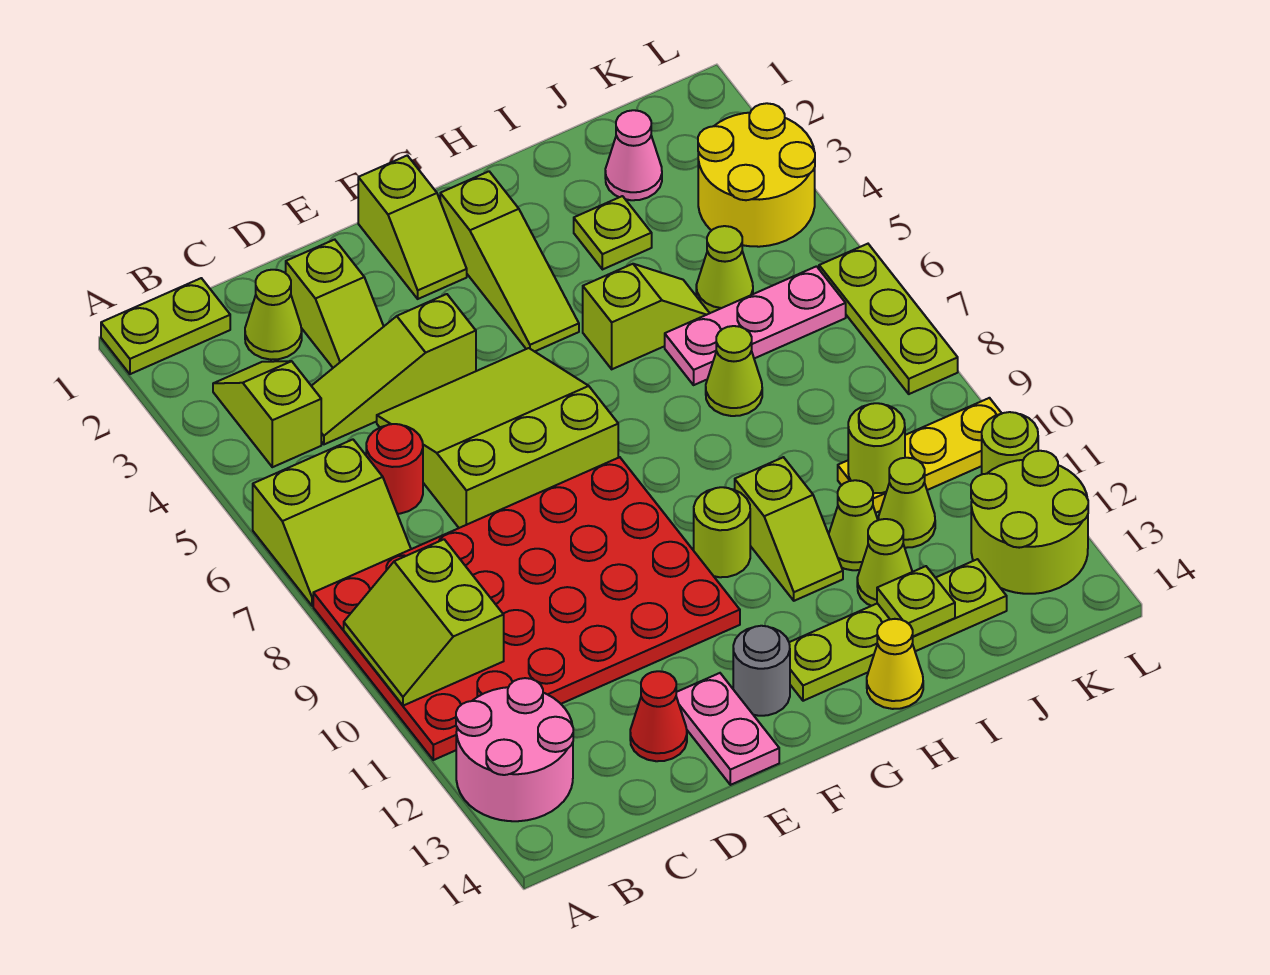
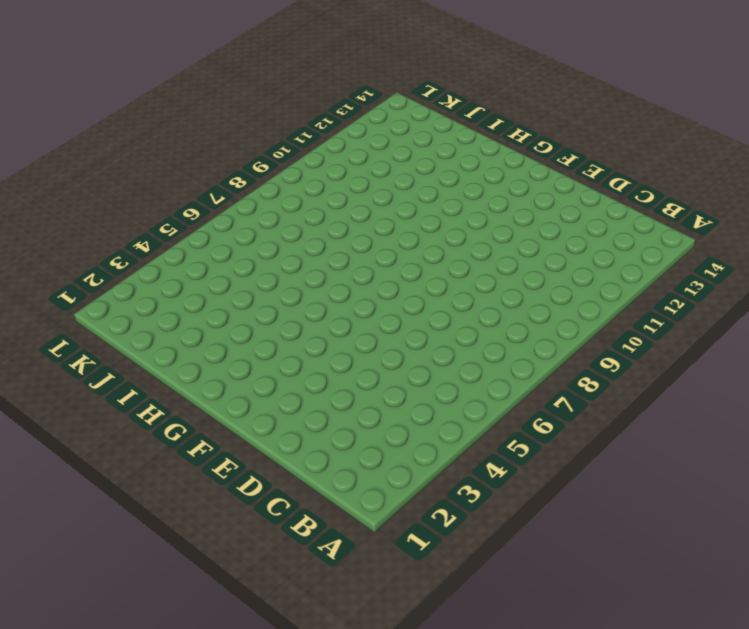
none -> lime plate A1:B1 level 1
none -> lime slope A6:B7 level 1 top 6
none -> red plate A8:F11 level 1
none -> pink round brick A12:B13 level 1

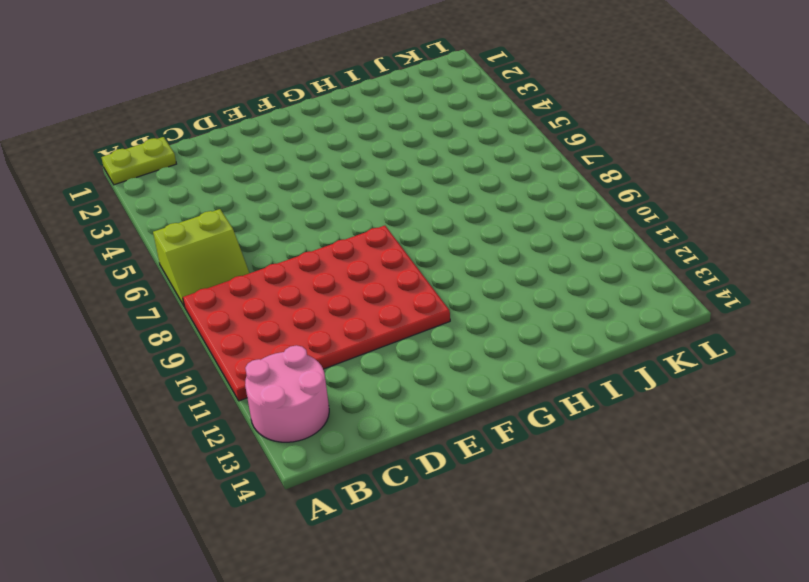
none -> lime slope B3:B4 level 1 top 4
none -> lime cone C2 level 1
none -> lime slope C4:E4 level 1 top E
none -> red round brick C6 level 1

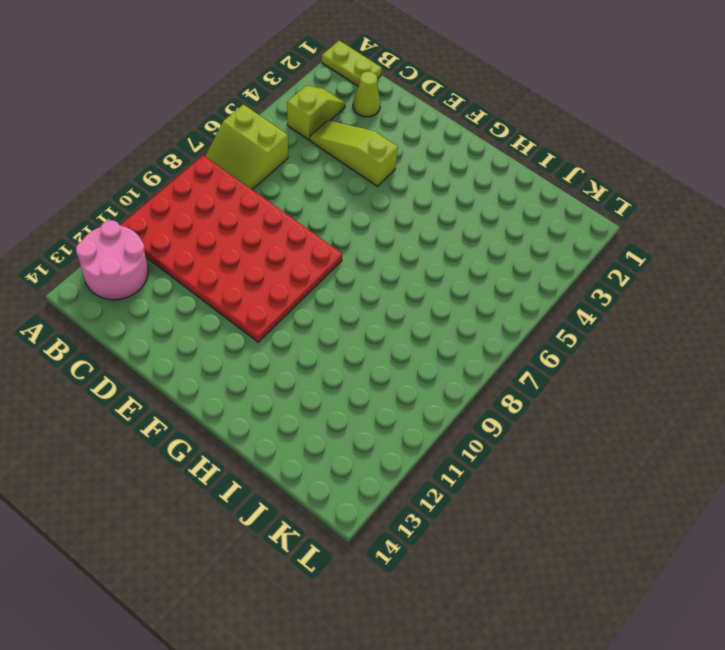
none -> red round brick C6 level 1
none -> lime slope D2:D3 level 1 top 2
none -> lime slope D5:F7 level 1 top 7
none -> red cone D13 level 1

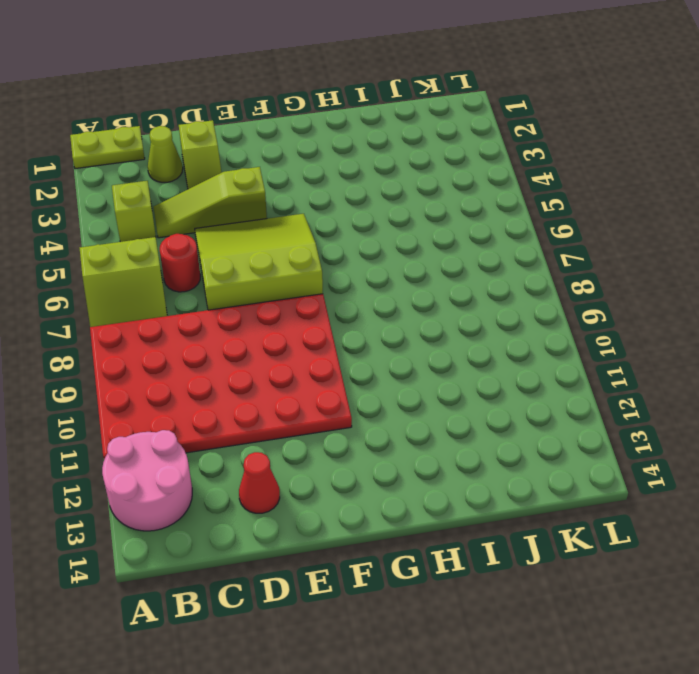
none -> pink plate E13:E14 level 1
none -> lime slope F1:F2 level 1 top 1
none -> grey round brick F13 level 1
none -> lime slope G2:G4 level 1 top 2

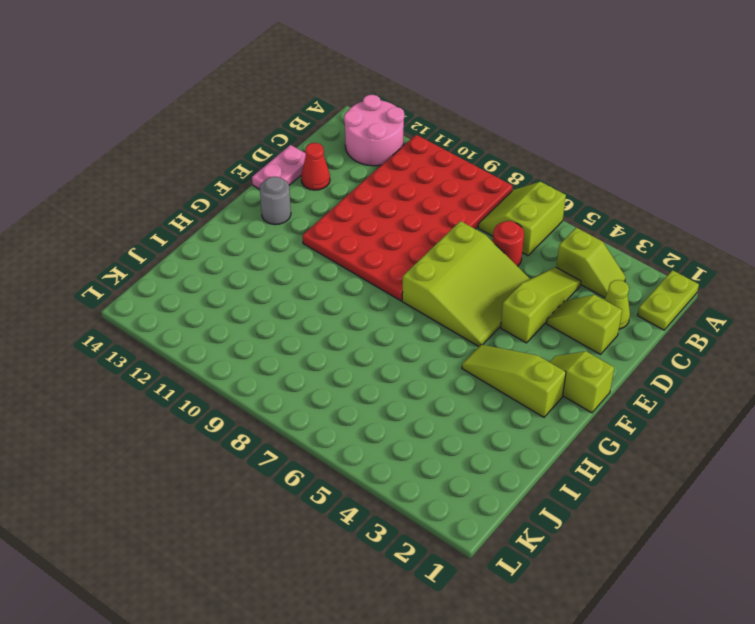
pink plate D14:E14 level 1 -> pink plate E13:E14 level 1
none -> lime round brick G10 level 1
none -> lime plate G13:J13 level 1
none -> lime slope H5:I5 level 1 top H
none -> lime slope H10:H11 level 1 top 10

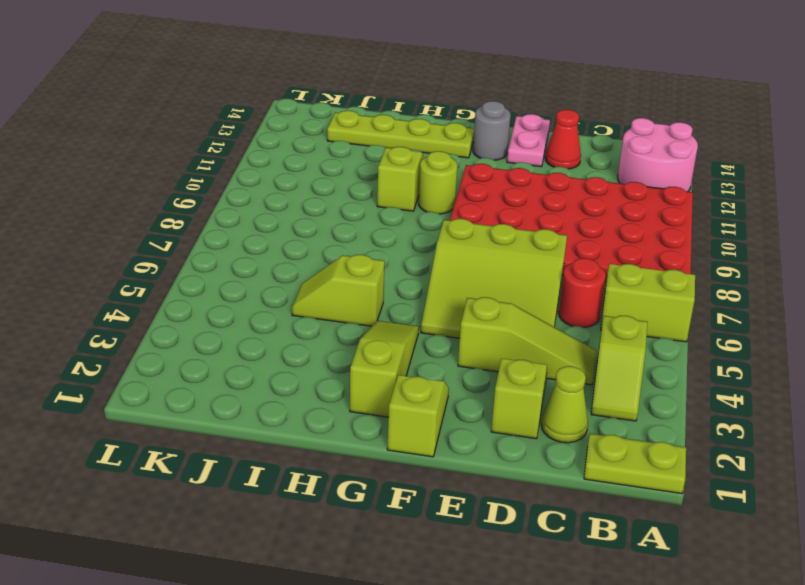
none -> yellow cone H14 level 1
none -> lime plate I3 level 1
none -> pink plate I6:K6 level 1
none -> lime cone I7 level 1

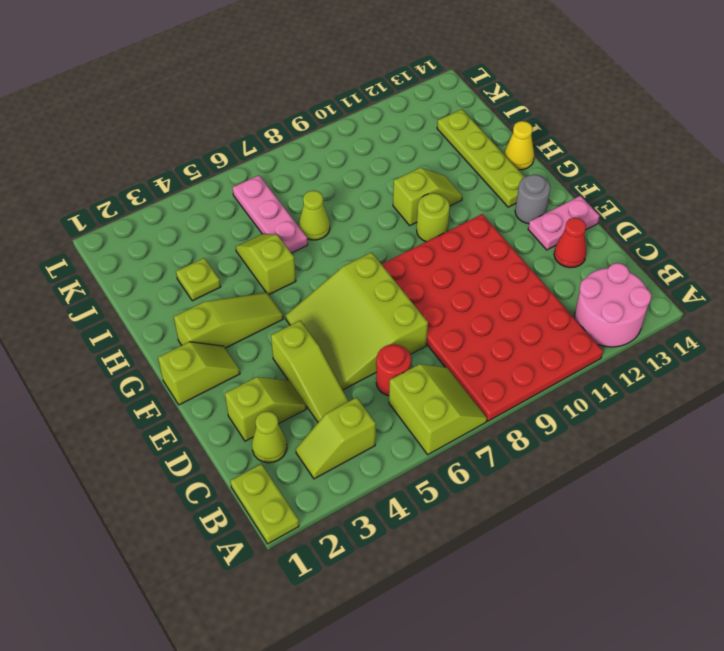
none -> lime cone I11 level 1
none -> lime cone I12 level 1
none -> pink cone J2 level 1
none -> lime cone J5 level 1

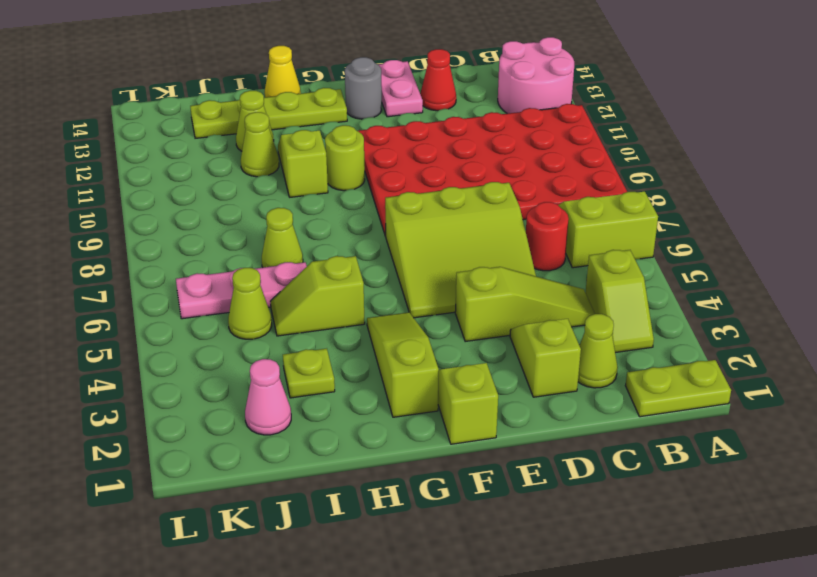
none -> yellow plate J10:L10 level 1
none -> lime cone J11 level 1
none -> yellow round brick K3:L4 level 1
none -> lime round brick K12:L13 level 1

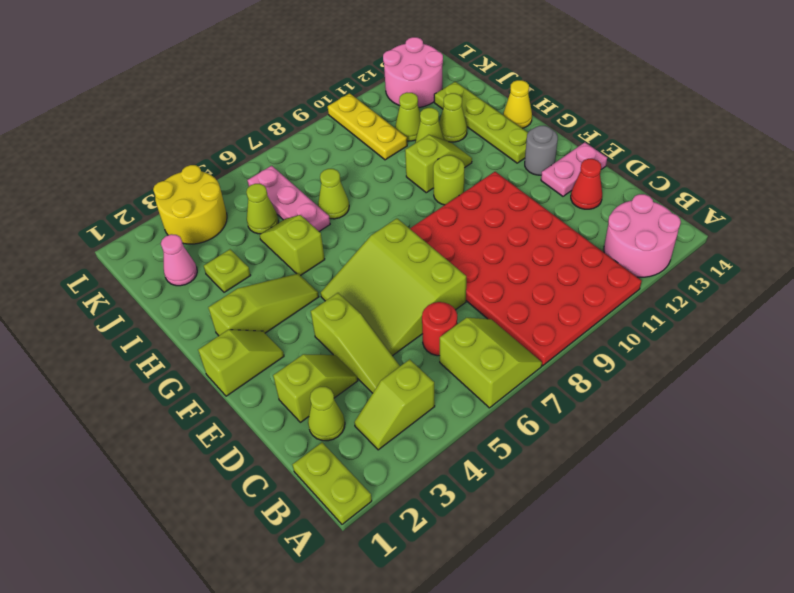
pink round brick K12:L13 level 1 -> lime round brick K12:L13 level 1
none -> lime plate L6:L8 level 1
none -> lime round brick L11 level 1
none -> lime slope A9:B10 level 2 top B
none -> lime plate I13 level 2

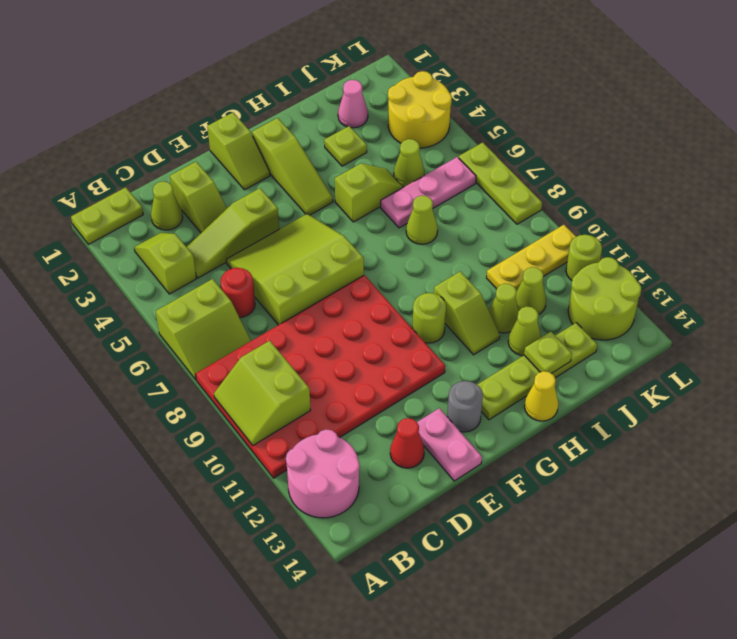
none -> lime round brick J10 level 2

